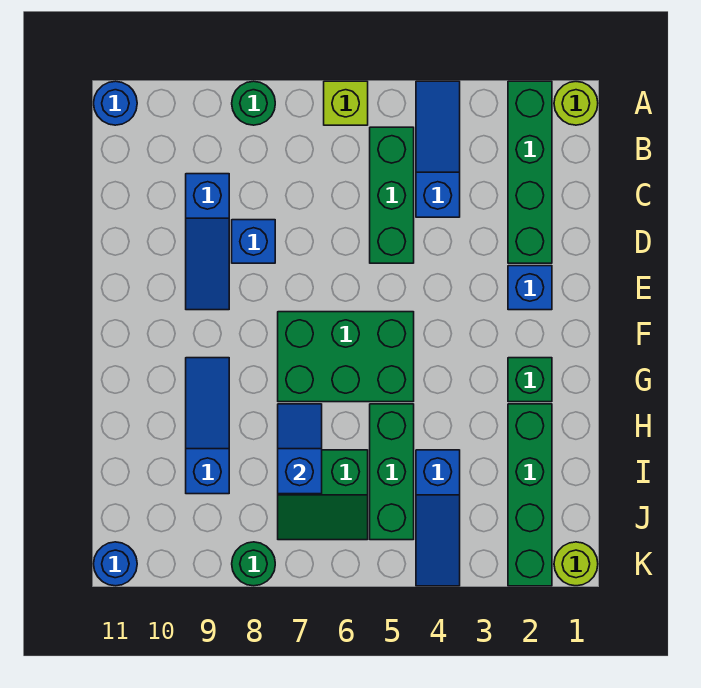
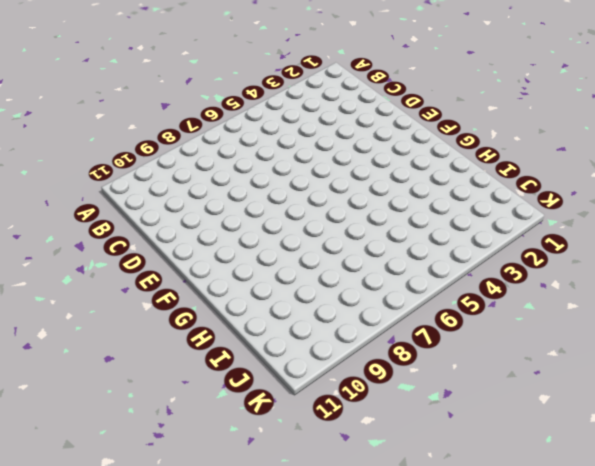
none -> lime round brick A1 level 1
none -> green brick A2:D2 level 1
none -> blue slope A4:C4 level 1 top C

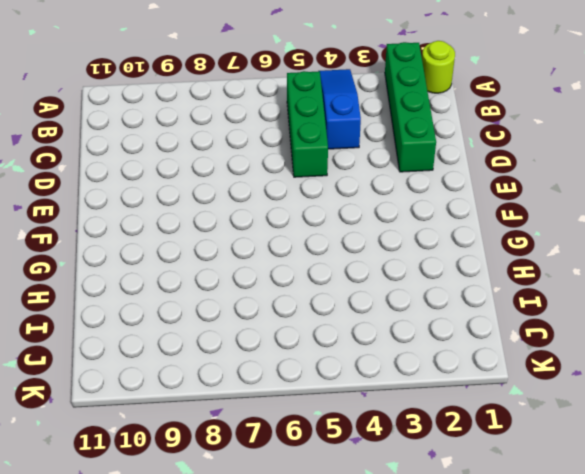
none -> lime brick A6 level 1
none -> green round brick A8 level 1
none -> blue round brick A11 level 1

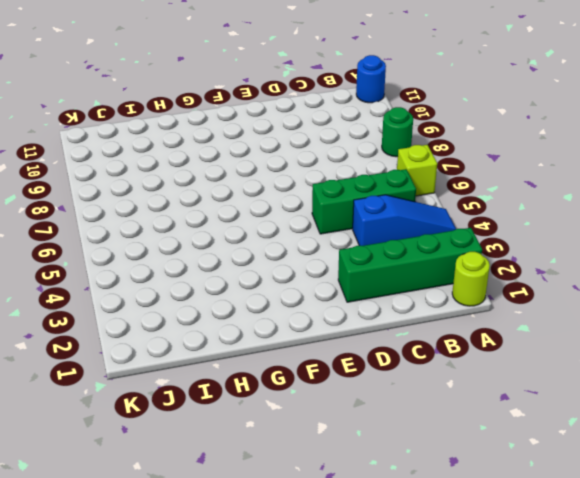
none -> blue slope C9:E9 level 1 top C
none -> blue brick D8 level 1
none -> blue brick E2 level 1

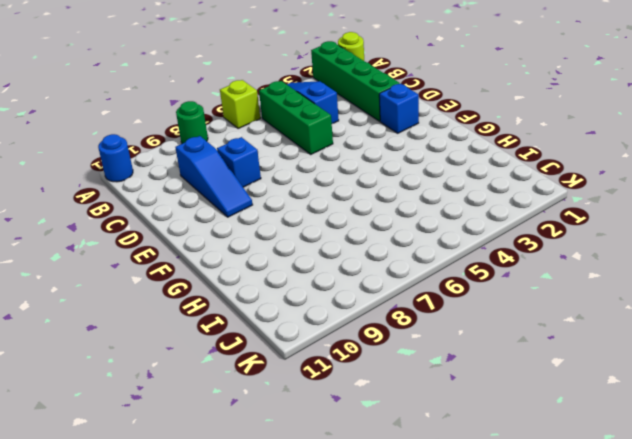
none -> green brick F5:G7 level 1
none -> green brick G2 level 1
none -> blue slope G9:I9 level 1 top I

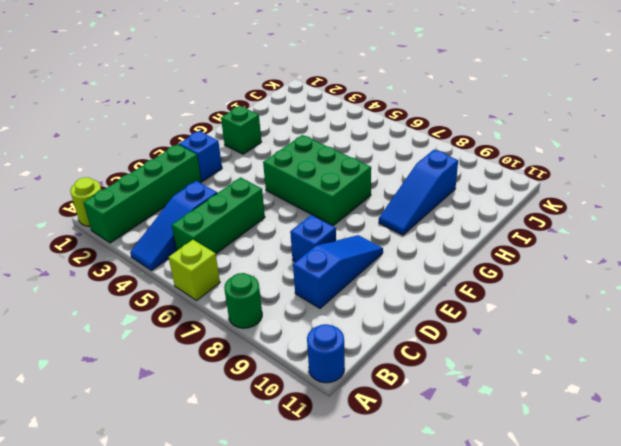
none -> green brick H2:K2 level 1
none -> green brick H5:J5 level 1
none -> blue slope I4:K4 level 1 top I

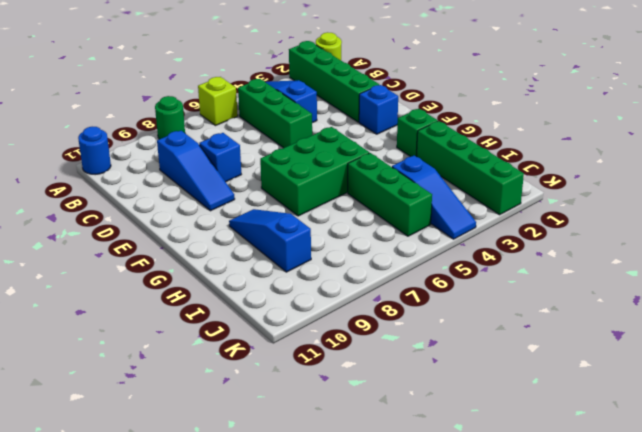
none -> green slope I6:J7 level 1 top I
none -> lime round brick K1 level 1
none -> green round brick K8 level 1

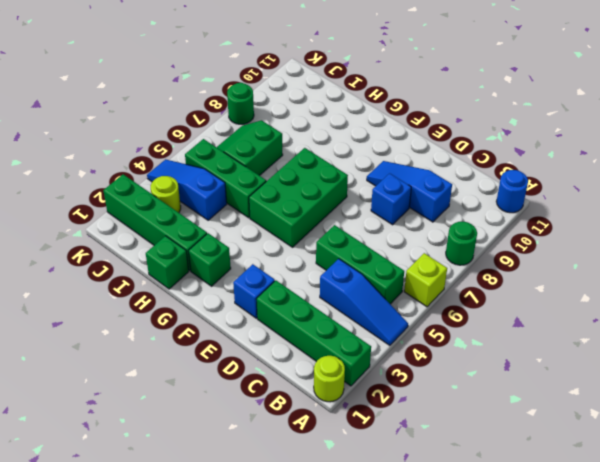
green brick H1 level 1 -> none
lime round brick J3 level 1 -> lime round brick K1 level 1
none -> blue slope G9:I9 level 1 top I
none -> blue round brick K11 level 1
none -> blue slope H7:I7 level 2 top I

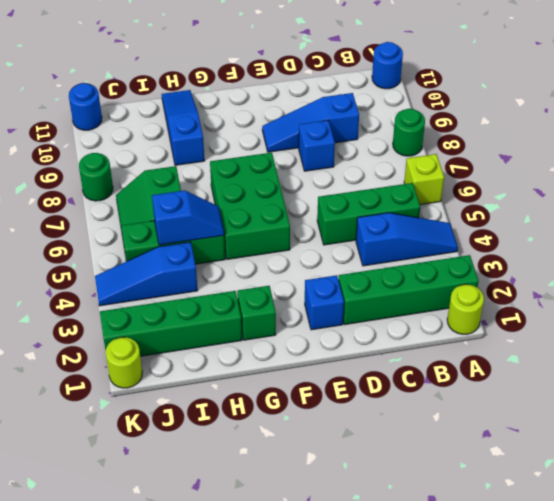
blue slope H5:I5 level 2 top I -> blue slope H7:I7 level 2 top I
blue slope H9:H11 level 1 top 9 -> blue slope G9:I9 level 1 top I

